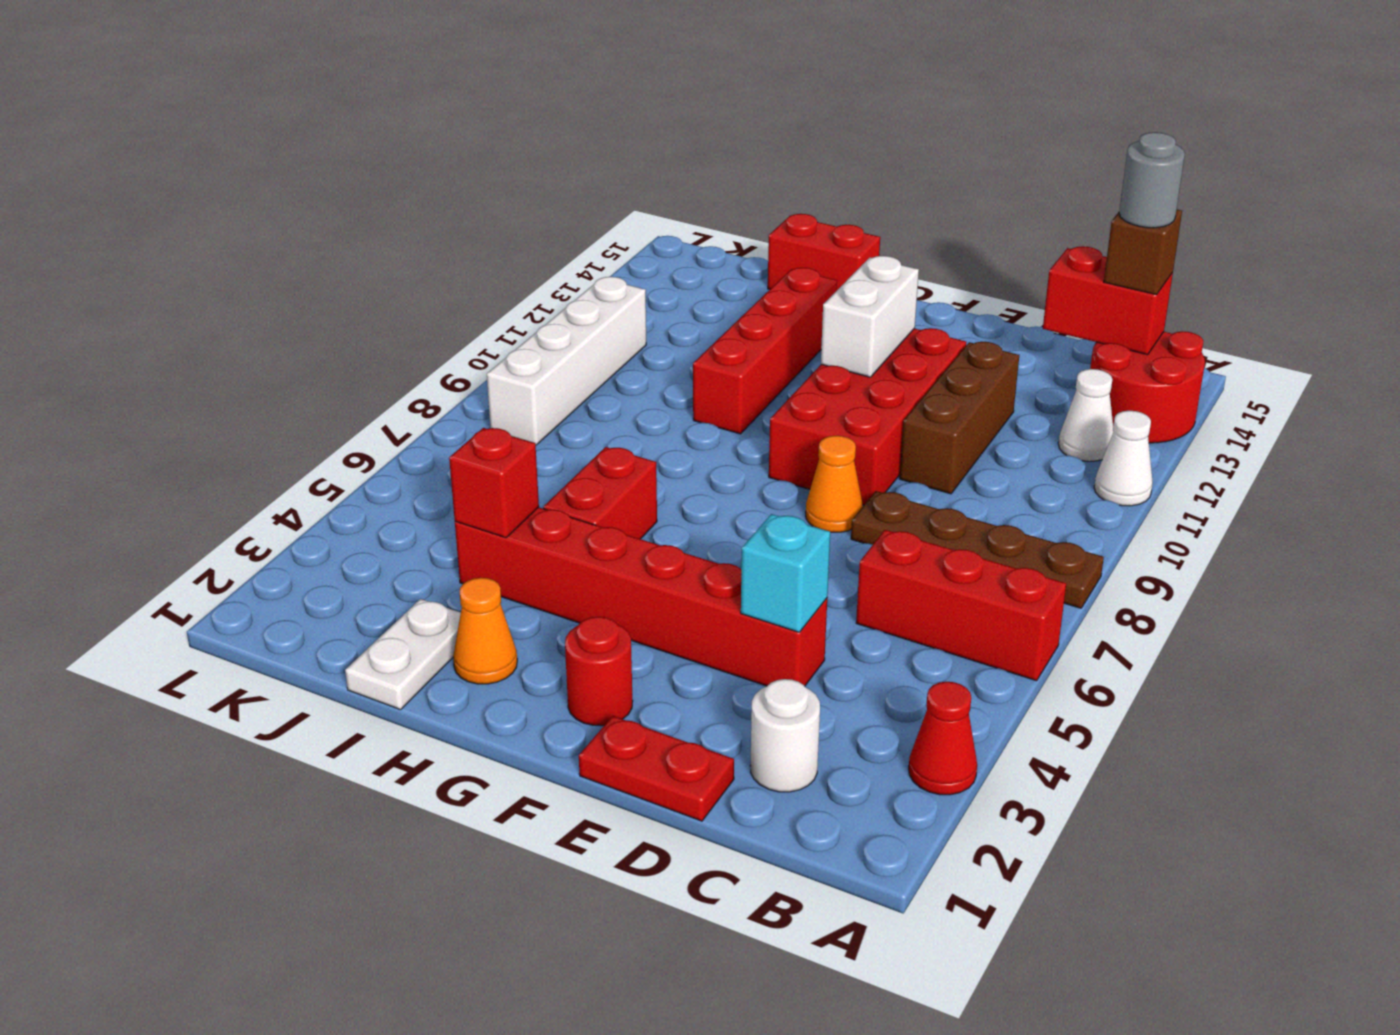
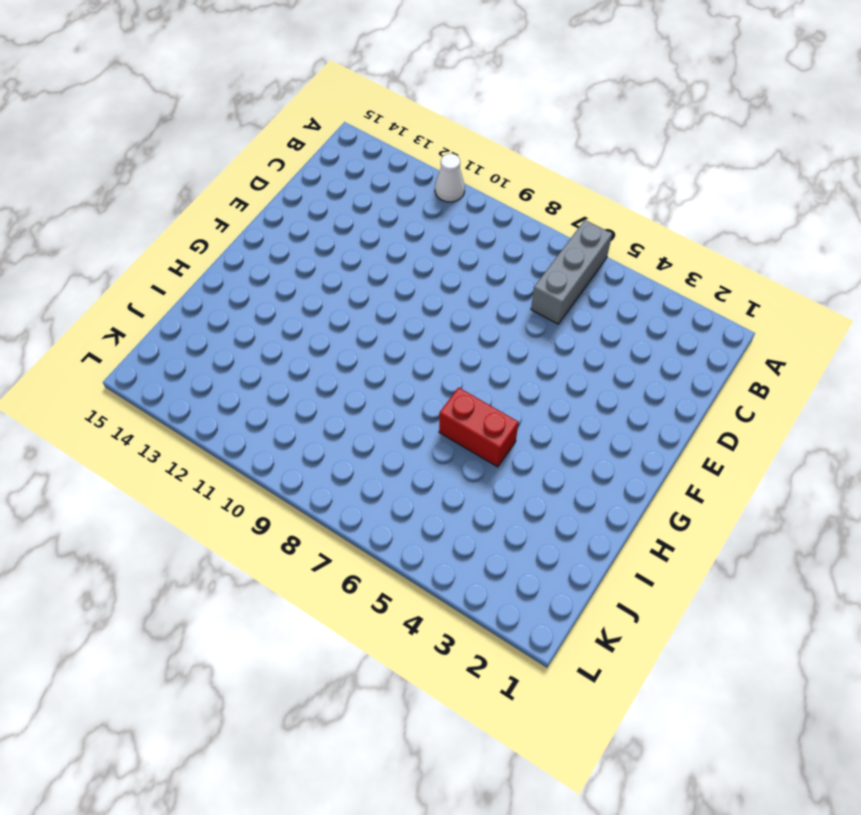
grey brick A6:C6 level 1 -> red brick A6:C6 level 1
none -> red cone A3 level 1
none -> brown plate A8:D8 level 1
none -> red round brick A13:B14 level 1

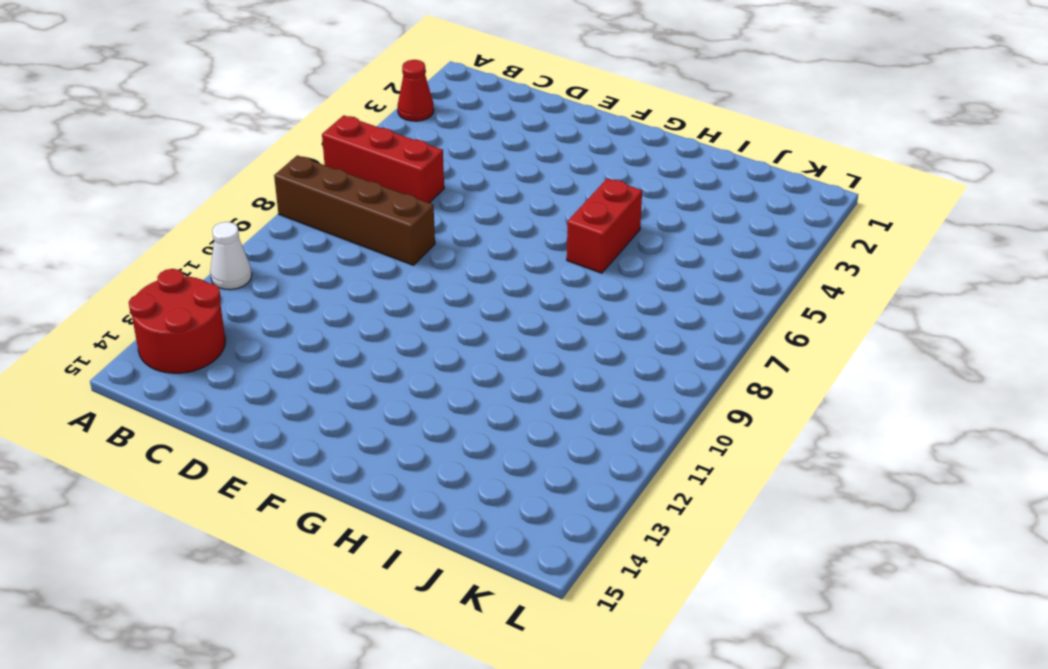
brown brick A8:D8 level 1 -> brown plate A8:D8 level 1
none -> white cone B12 level 1
none -> white round brick C2 level 1
none -> red plate D1:E1 level 1

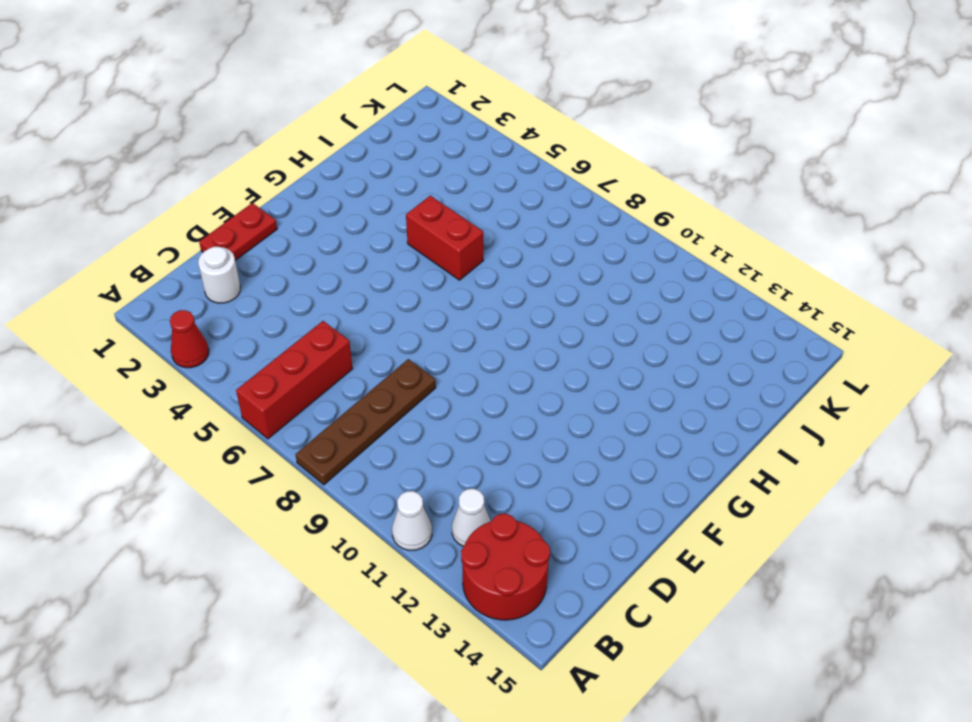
none -> red brick D4:I4 level 1
none -> brown brick D10:D12 level 1
none -> orange cone E8 level 1

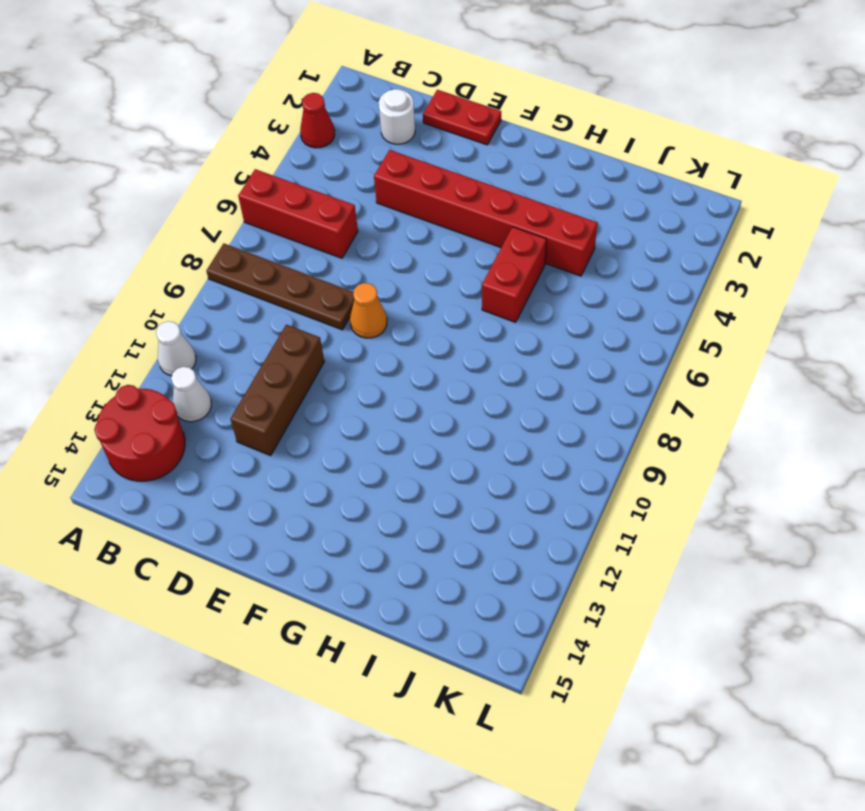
none -> red brick E9:F12 level 1
none -> red round brick F2 level 1
none -> orange cone H2 level 1

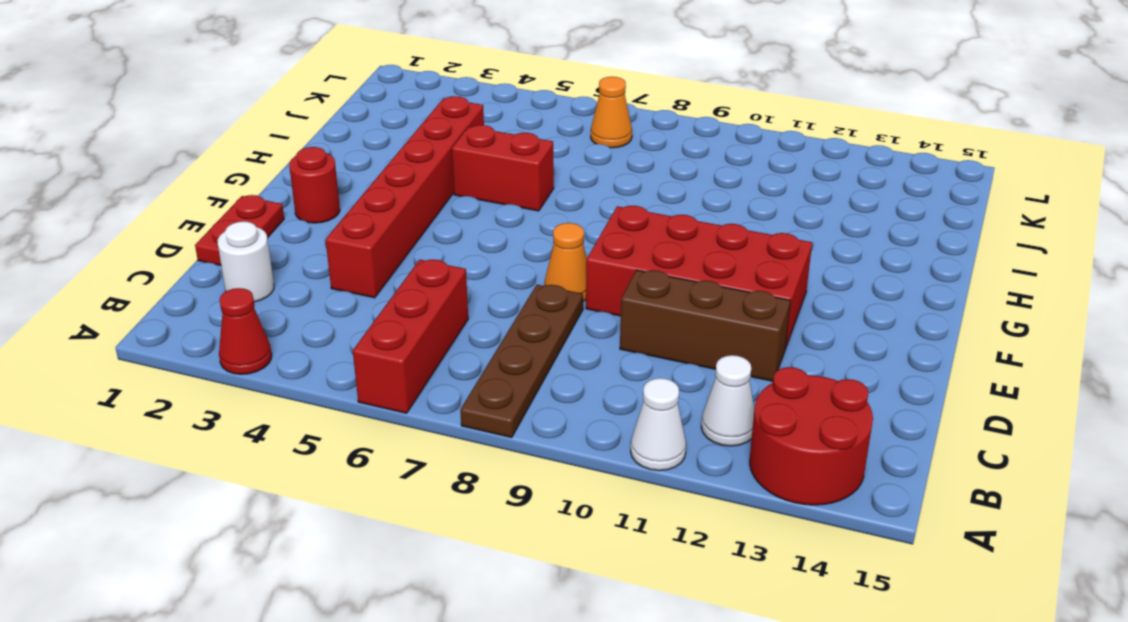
orange cone K7 level 1 -> orange cone H2 level 1
none -> red brick H10:H13 level 1
none -> red brick H15:I15 level 1
none -> white plate I1:I2 level 1

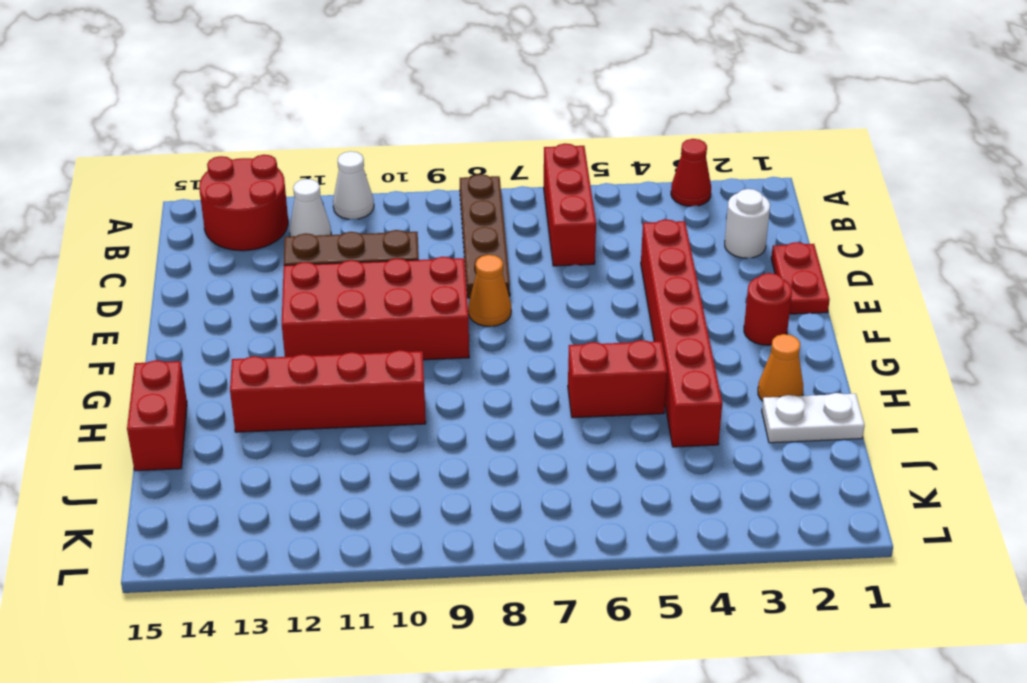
none -> white brick K8:K11 level 1
none -> red brick B14:C14 level 2
none -> cyan brick D4 level 2

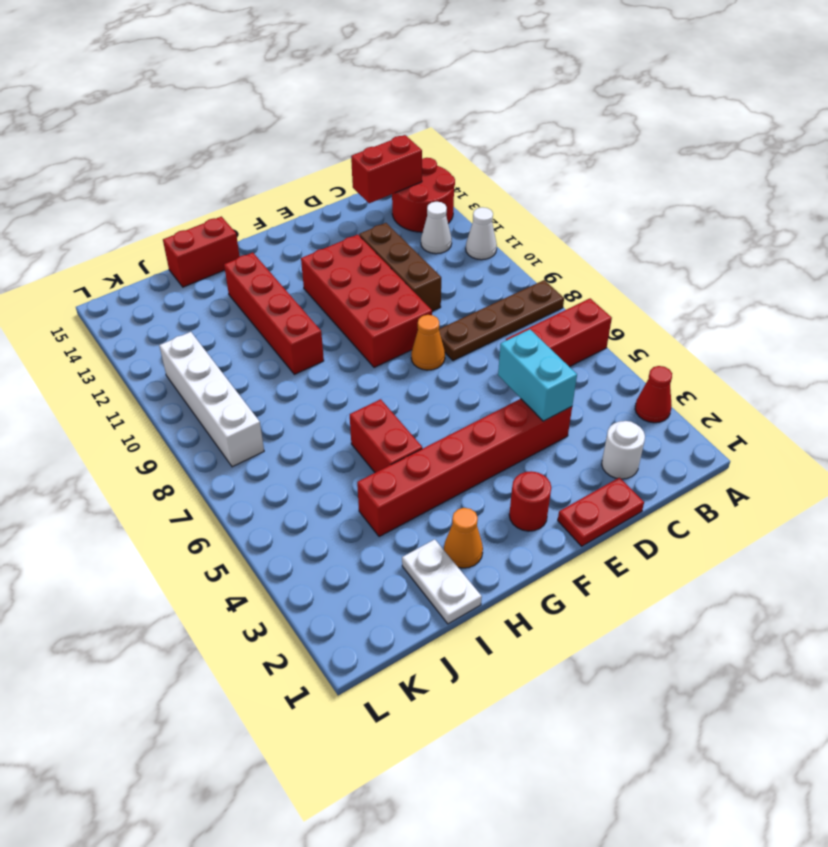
cyan brick D4:D5 level 2 -> cyan brick D4 level 2
none -> white brick F11:F12 level 2
none -> red brick I4 level 2
none -> brown brick B14 level 3

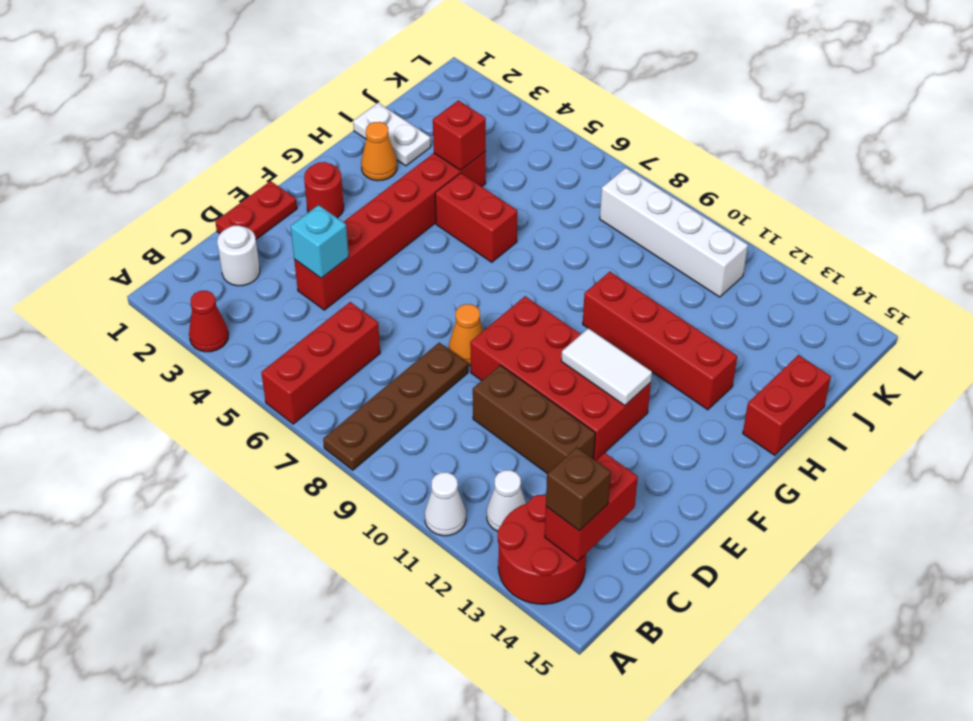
white tile F11:F12 level 2 -> white brick F11:F12 level 2
none -> grey round brick B14 level 4

